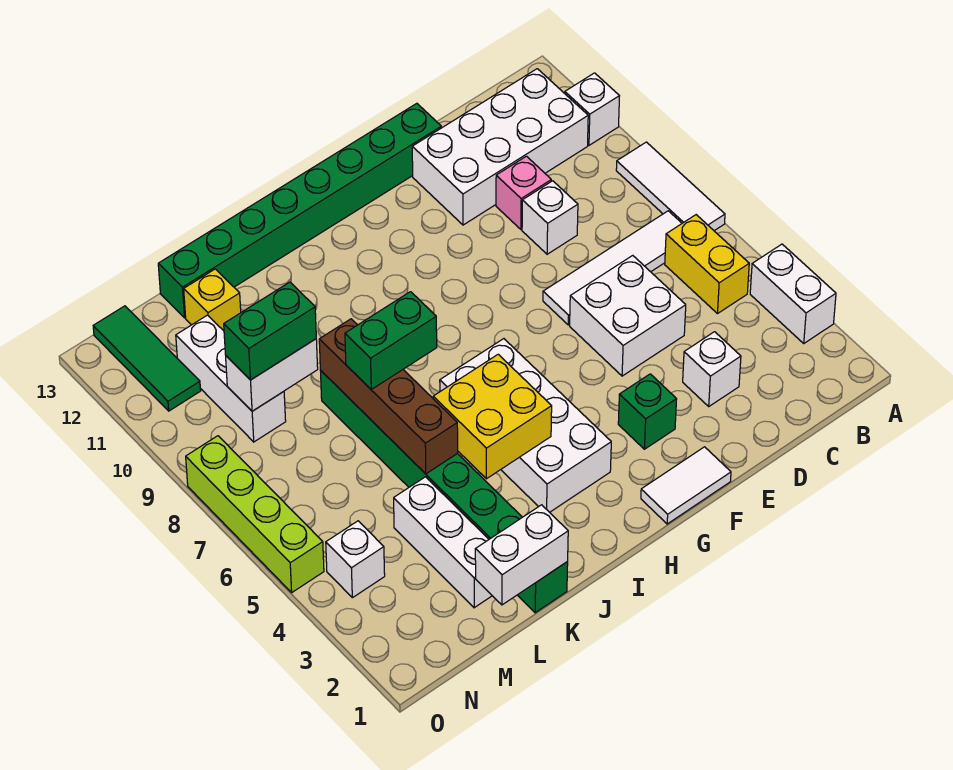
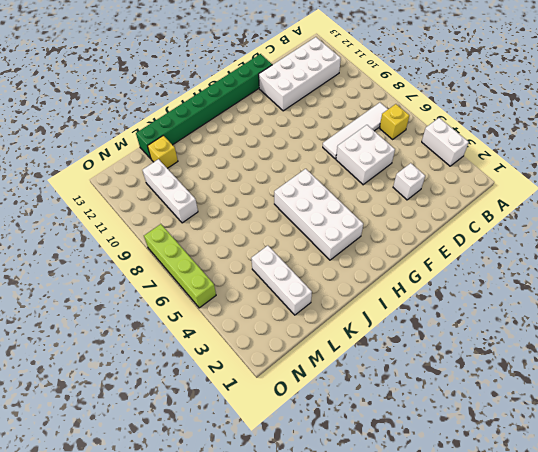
yellow brick B6 level 1 -> yellow brick B5:B6 level 1
none -> white tile A7:A9 level 1
none -> white brick A11 level 1
none -> white brick D9 level 1

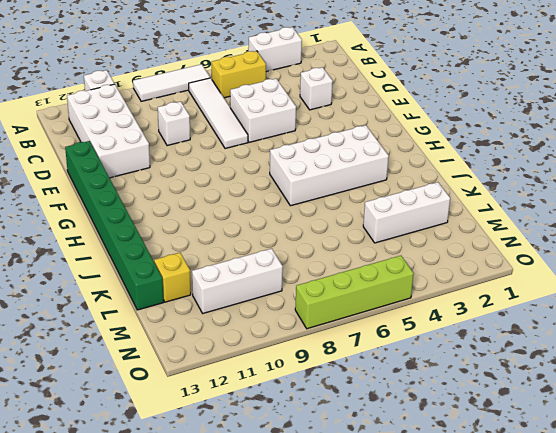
none -> pink brick D10 level 1
none -> white tile F1:G1 level 1
none -> green brick F3 level 1

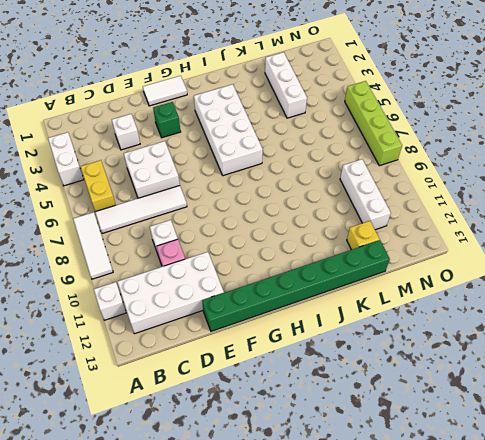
none -> green brick K1:K8 level 1
none -> white brick N4 level 1
none -> green tile N11:N13 level 1

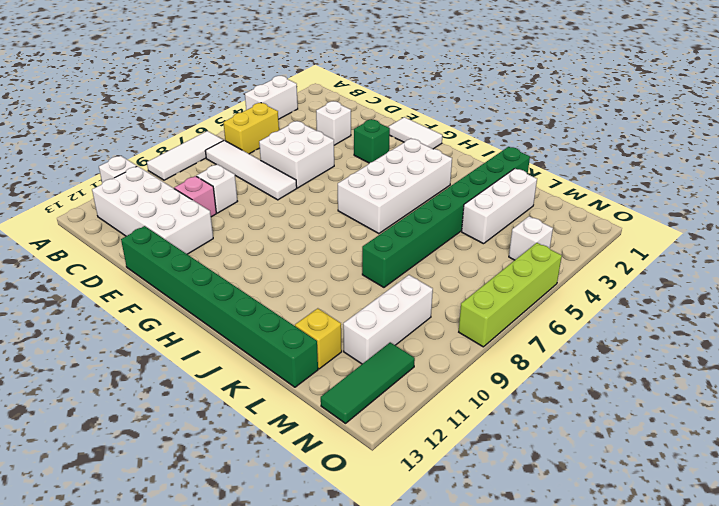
none -> yellow brick I4:J5 level 2
none -> white brick K1:L1 level 2
none -> brown brick K5:K8 level 2

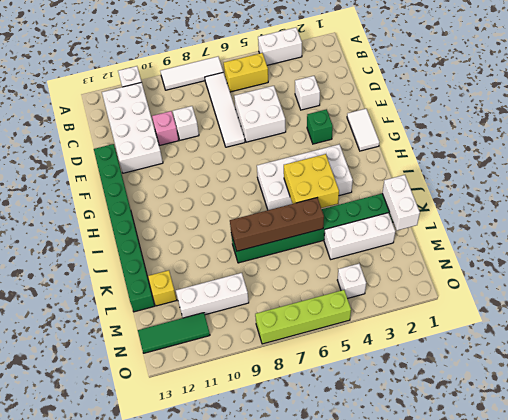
none -> white brick L9:M9 level 2
none -> green brick J7:K7 level 3
none -> green brick L9:M9 level 3

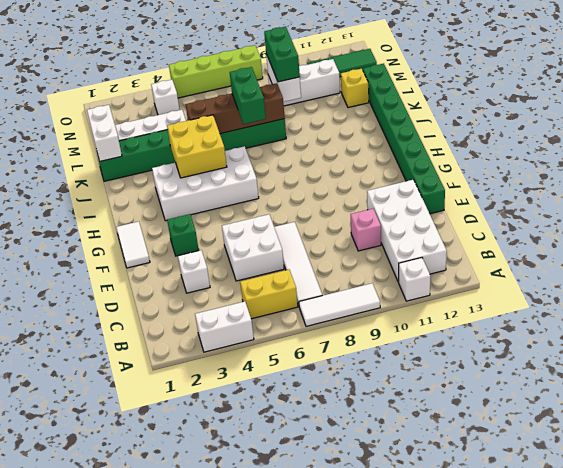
none -> white brick D9 level 1

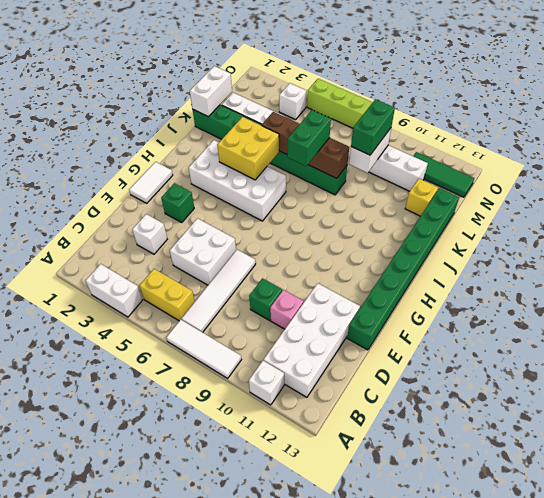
green brick D9 level 1 -> white brick D9 level 1

